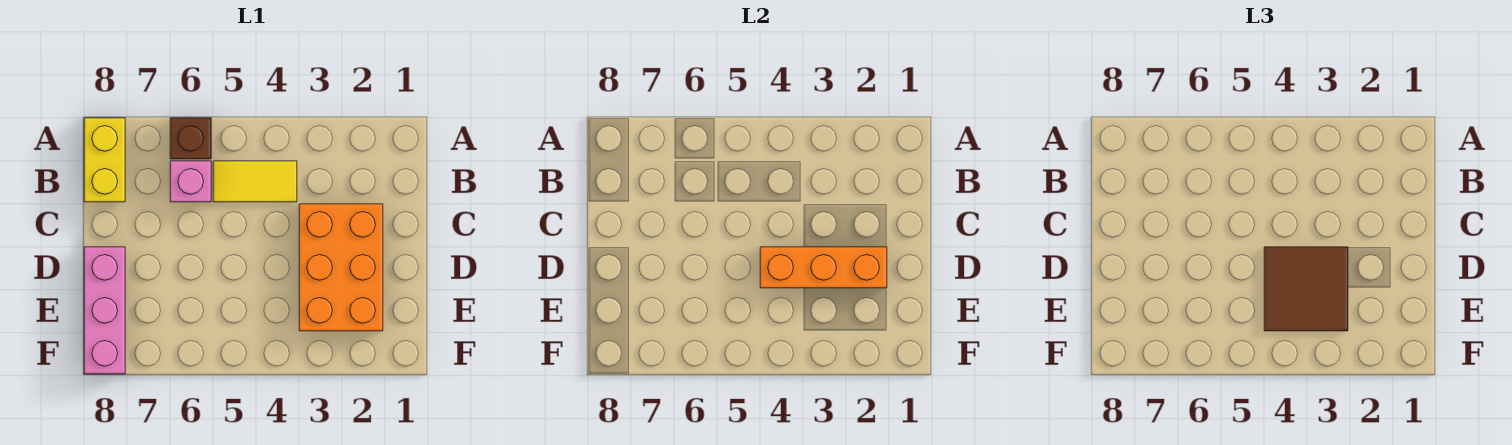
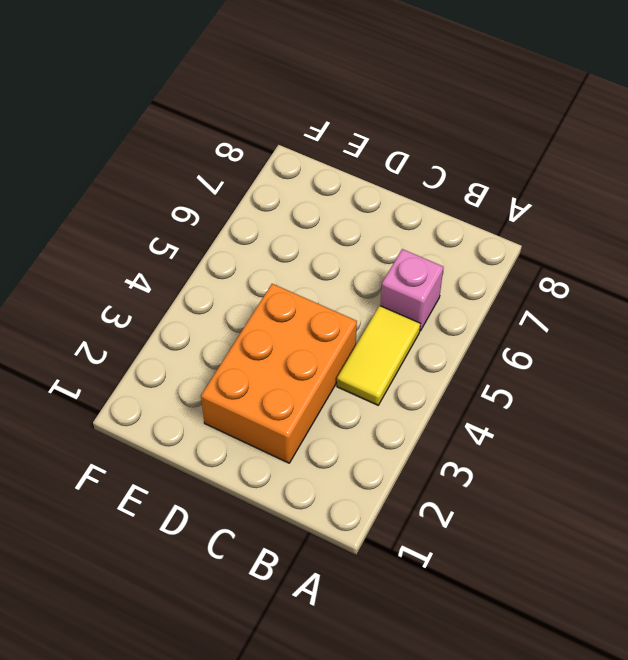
orange brick C2:D4 level 1 -> orange brick C2:E3 level 1
none -> brown brick A6 level 1
none -> yellow brick A8:B8 level 1

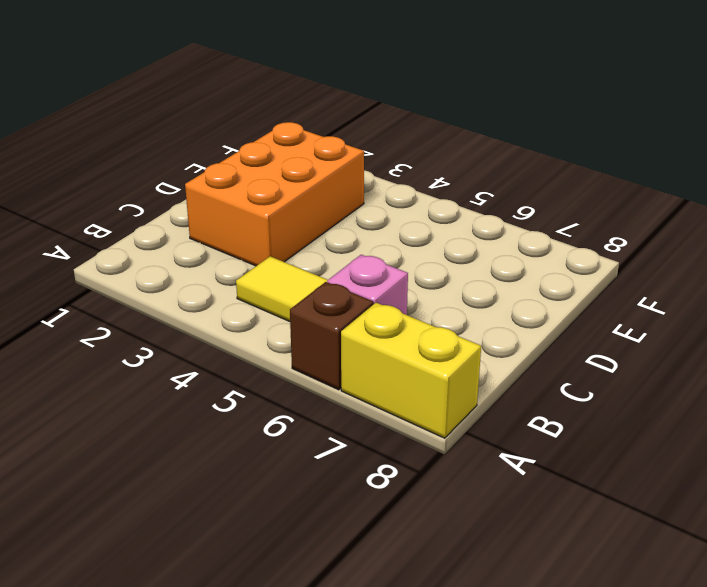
yellow brick A7:A8 level 1 -> yellow brick A8:B8 level 1
none -> pink brick D8:F8 level 1
none -> orange brick D2:D4 level 2

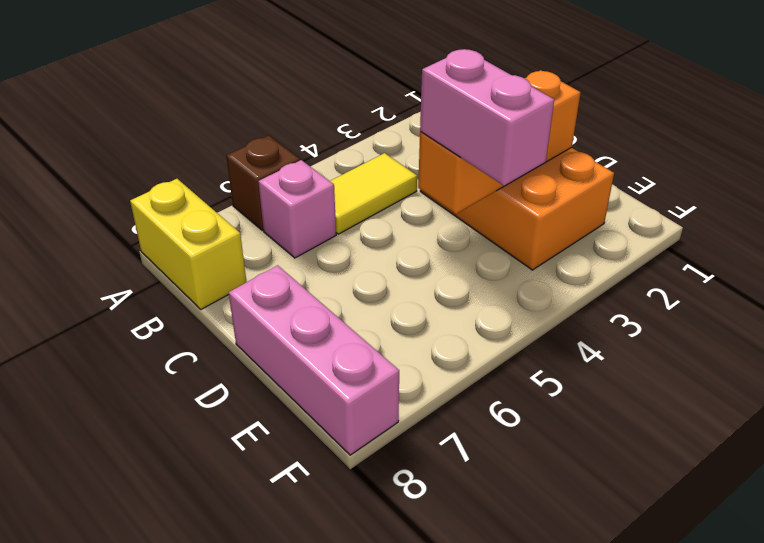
pink brick D4:E4 level 3 -> brown tile D3:E4 level 3

